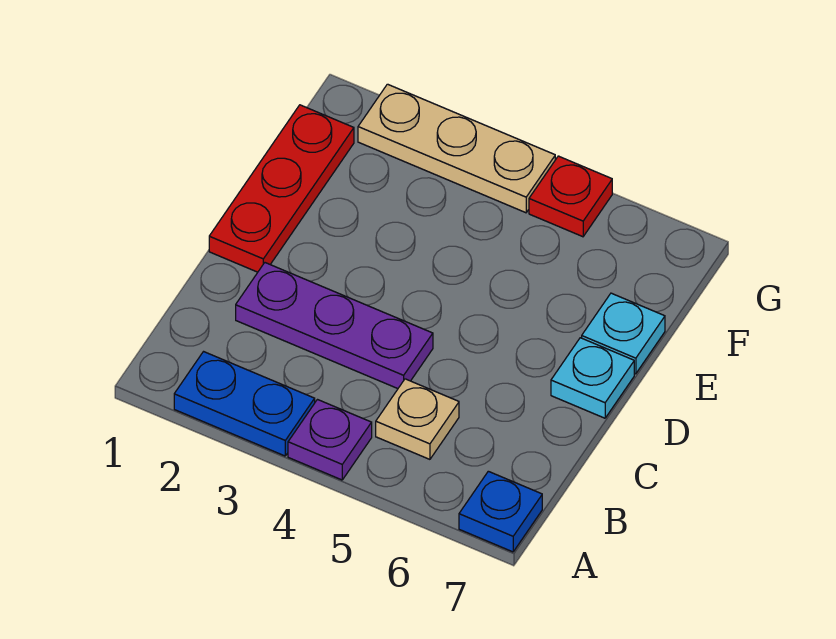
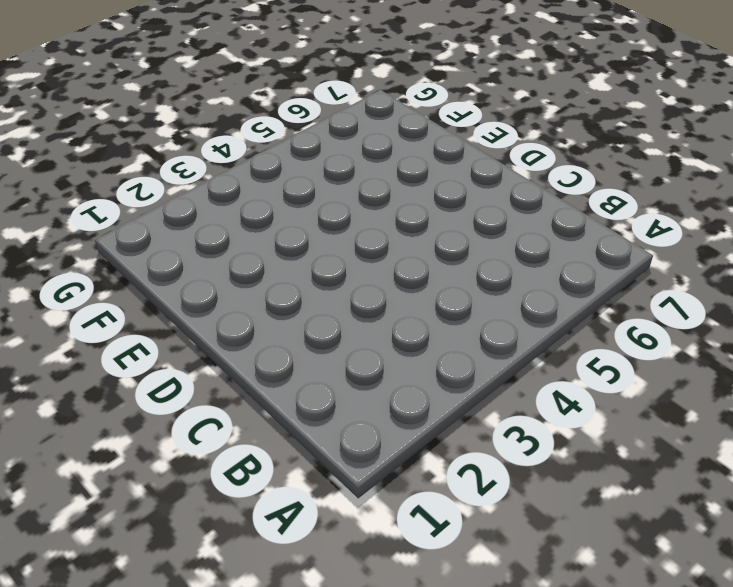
none -> blue plate A2:A3 level 1
none -> purple plate A4 level 1

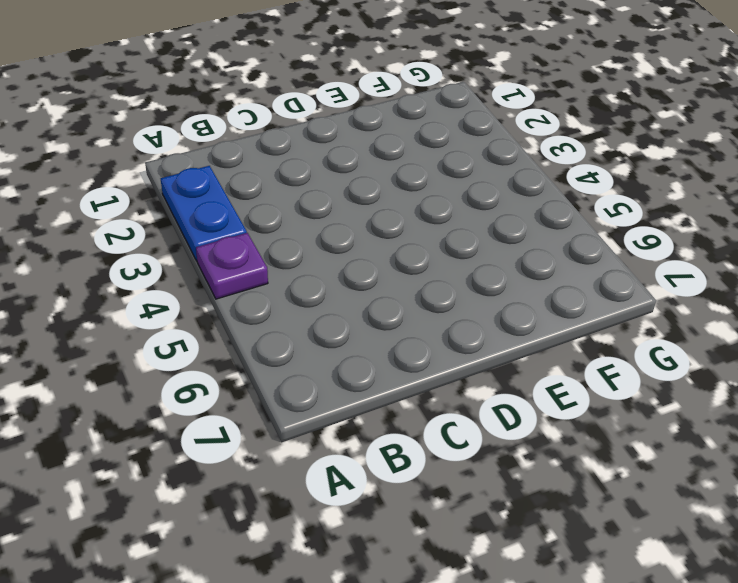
none -> blue plate A7 level 1
none -> tan plate B5 level 1

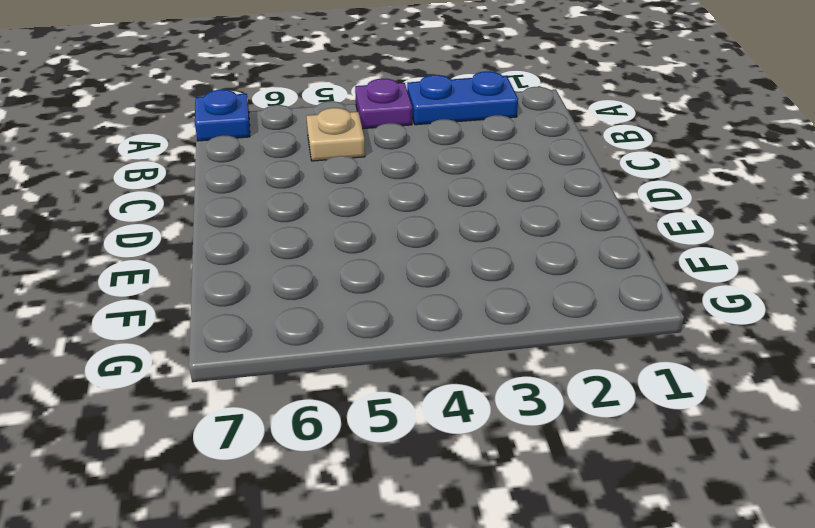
none -> purple plate C2:C4 level 1
none -> red plate D1:F1 level 1

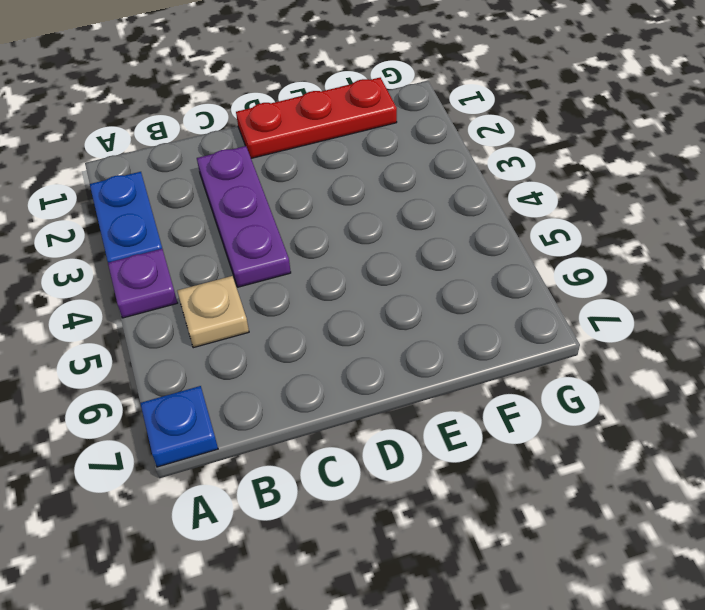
none -> cyan plate D7 level 1
none -> cyan plate E7 level 1

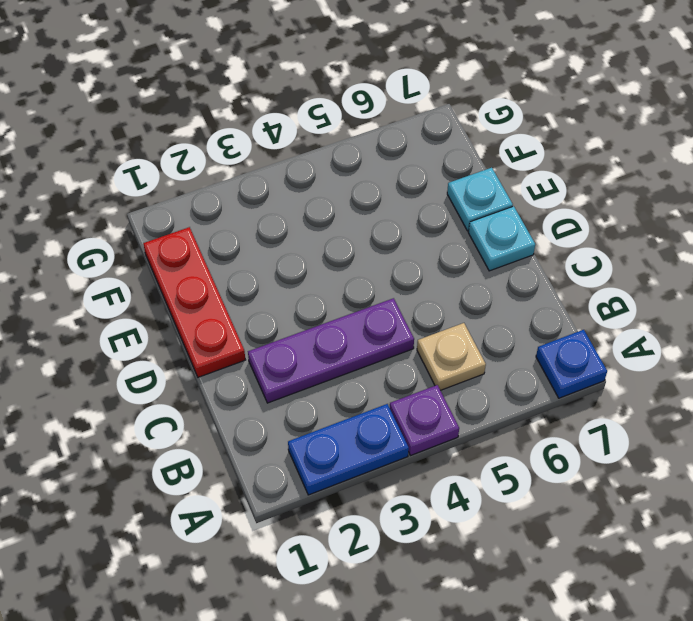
none -> tan plate G2:G4 level 1
none -> red plate G5 level 1

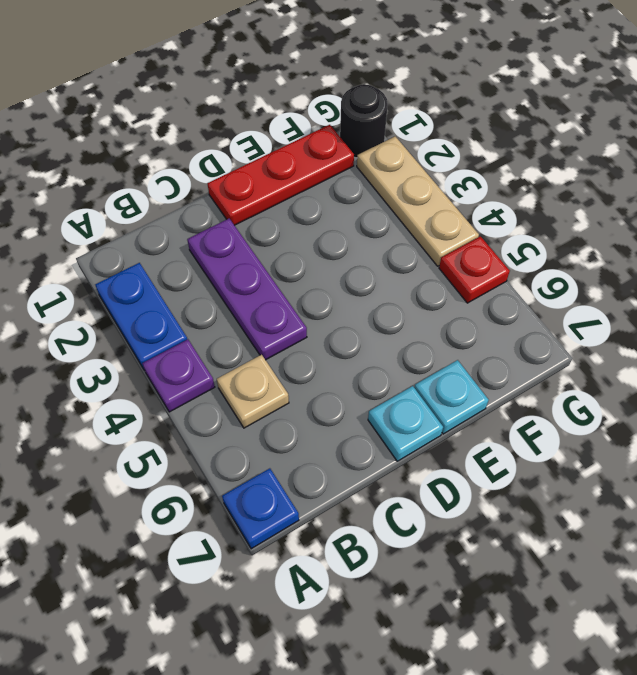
black round brick G1 level 1 -> none

